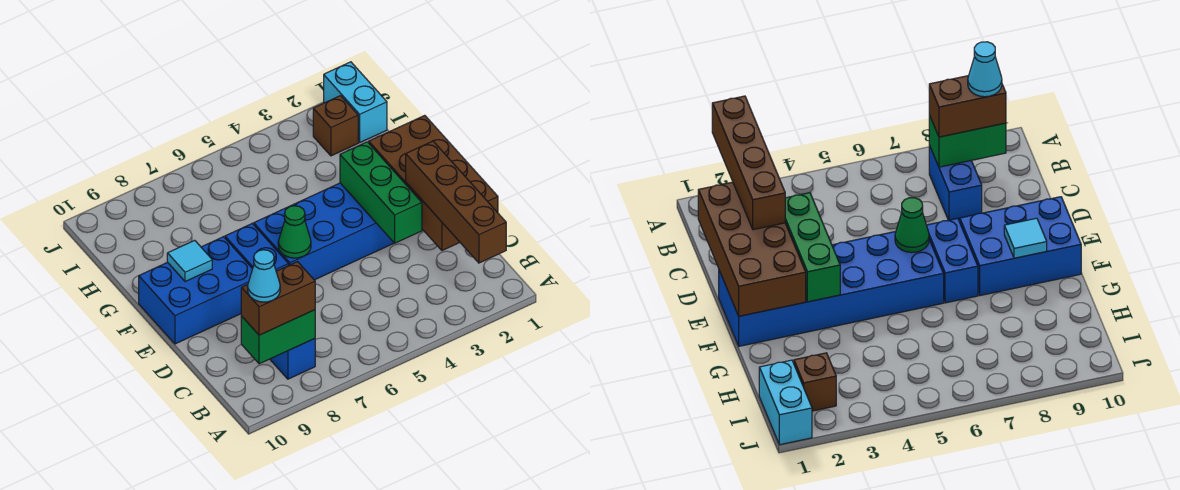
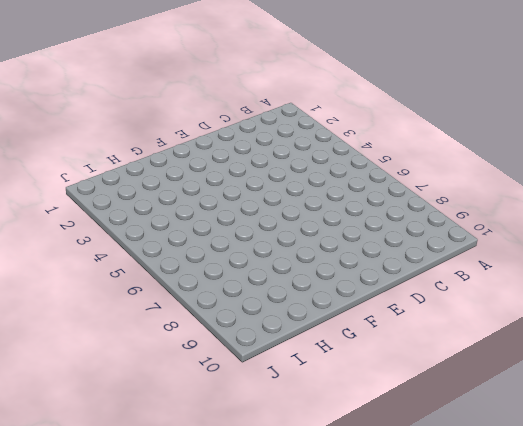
none -> blue brick B8:C8 level 1
none -> blue brick E1:F6 level 1
none -> blue brick E7:F7 level 1

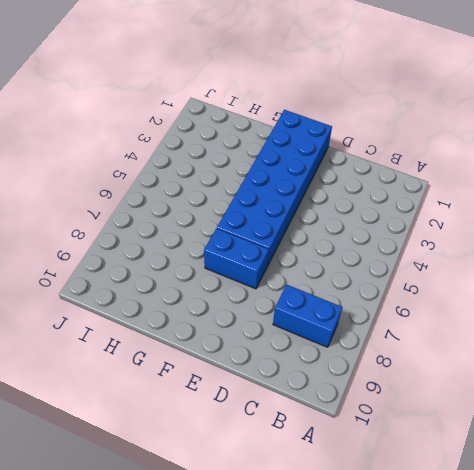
none -> blue brick E8:F10 level 1
none -> cyan brick I1:J1 level 1
none -> brown brick I2 level 1

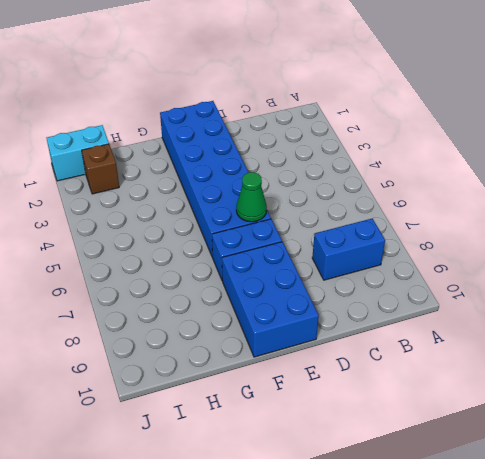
none -> green brick B8:B9 level 2
none -> brown brick C1:F2 level 2
none -> green brick D3:F3 level 2

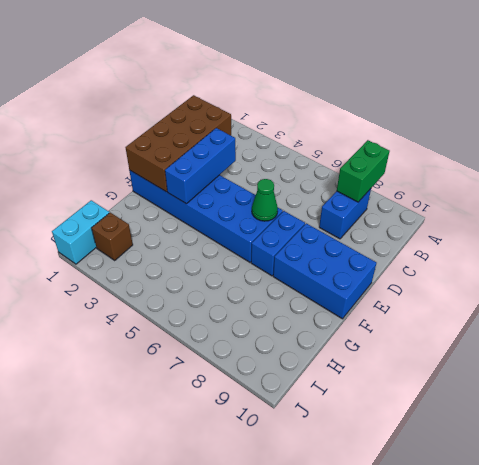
green brick A8:B8 level 2 -> green brick B8:B9 level 2
blue brick D3:F3 level 2 -> green brick D3:F3 level 2
none -> cyan tile F9 level 2
none -> brown brick A2:D2 level 3
none -> brown brick B8:B9 level 3

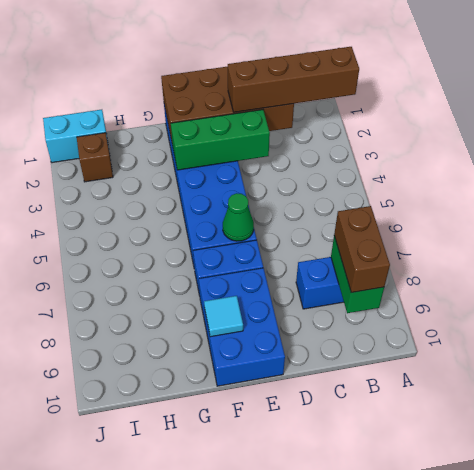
none -> cyan cone B9 level 4

